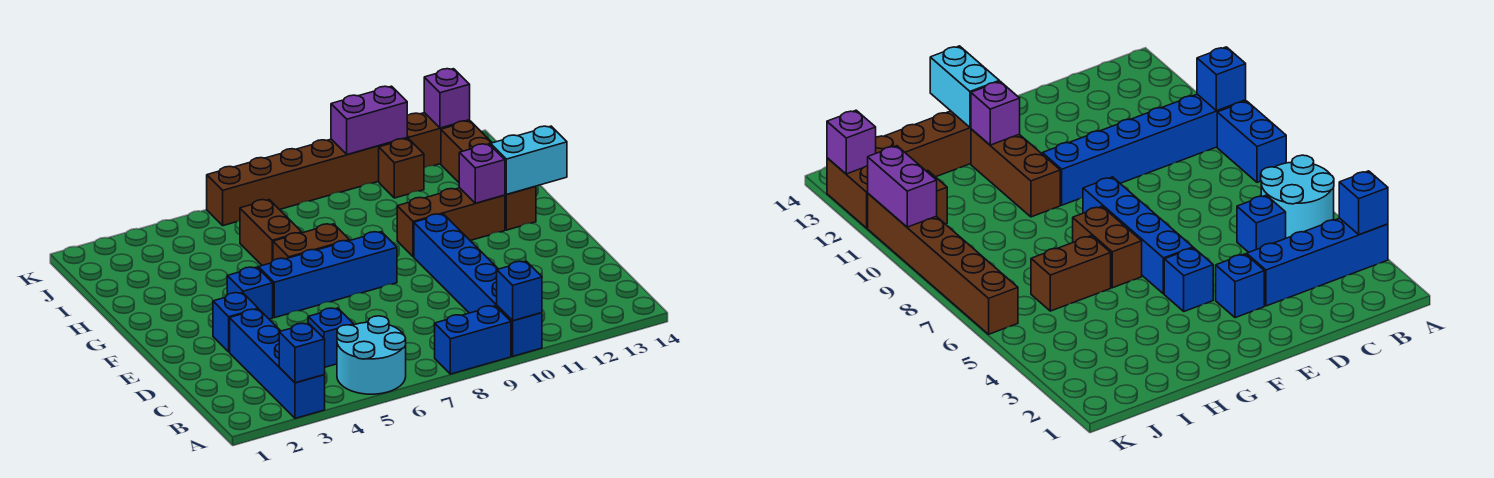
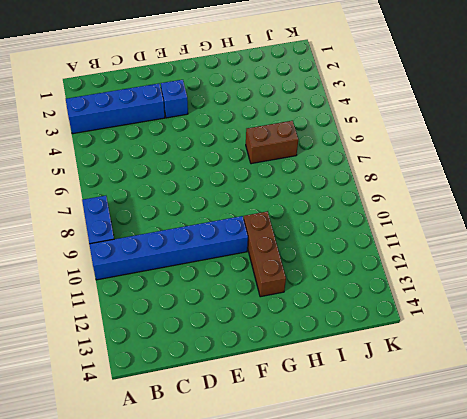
none -> cyan round brick A5:B6 level 1
none -> blue brick C5 level 1
none -> blue brick F4 level 1

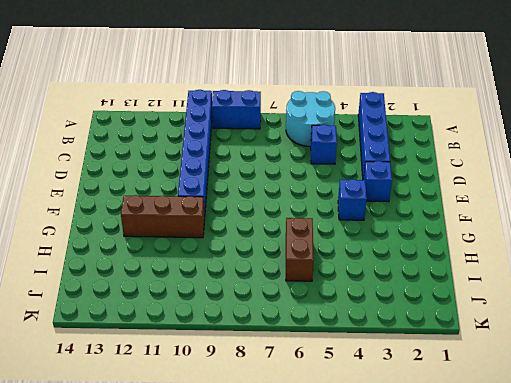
none -> blue brick F5:F8 level 1
none -> brown brick G6:G7 level 1
none -> brown brick G13:J13 level 1

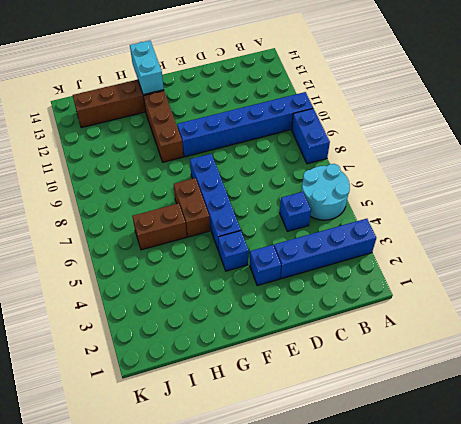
none -> brown brick J11 level 1
none -> brown brick K6:K11 level 1
none -> brown brick K12:K13 level 1

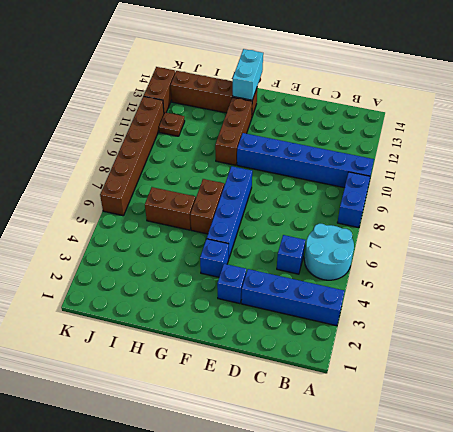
brown plate J11 level 1 -> brown brick J11 level 1
none -> blue brick A3 level 2
none -> blue brick A10 level 2
none -> purple brick G12 level 2

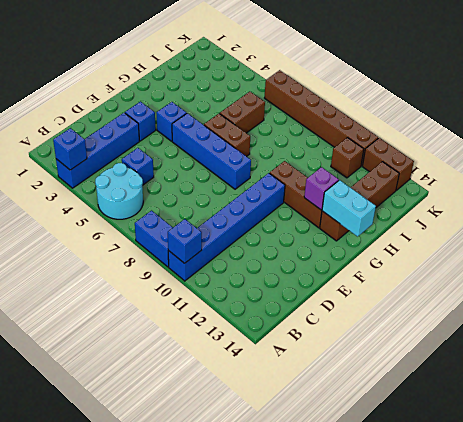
none -> purple brick K10:K11 level 2
none -> purple brick K13 level 2

